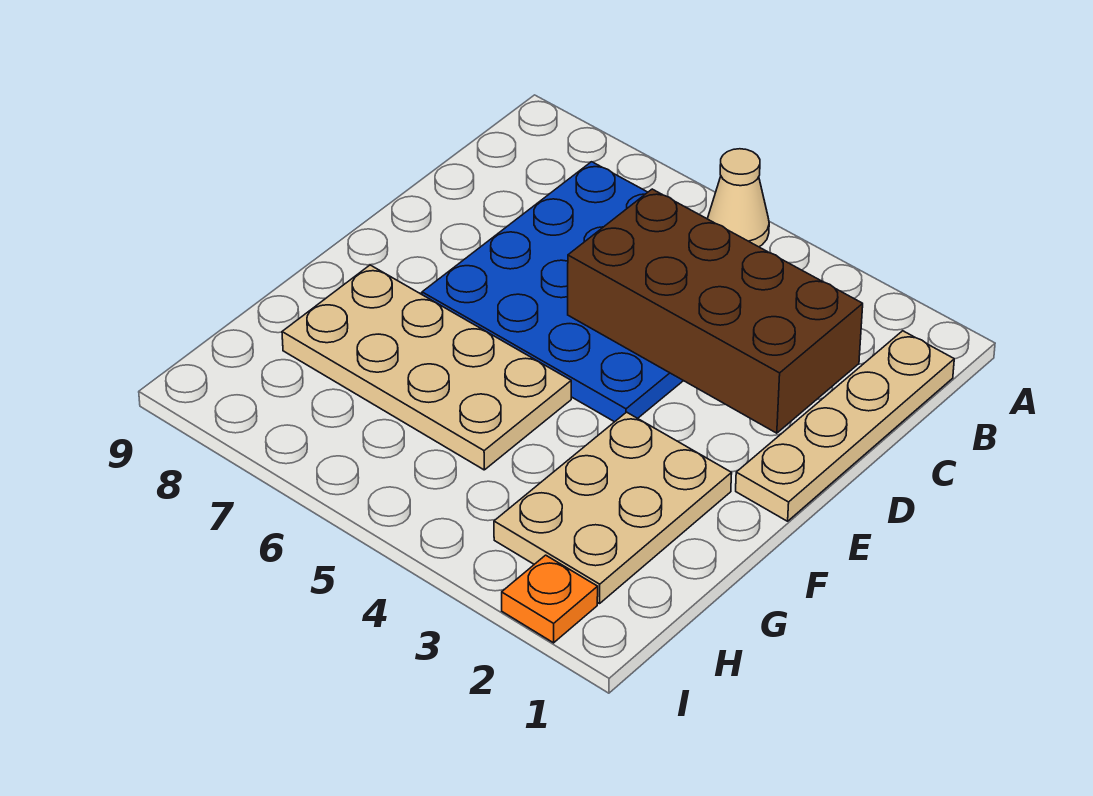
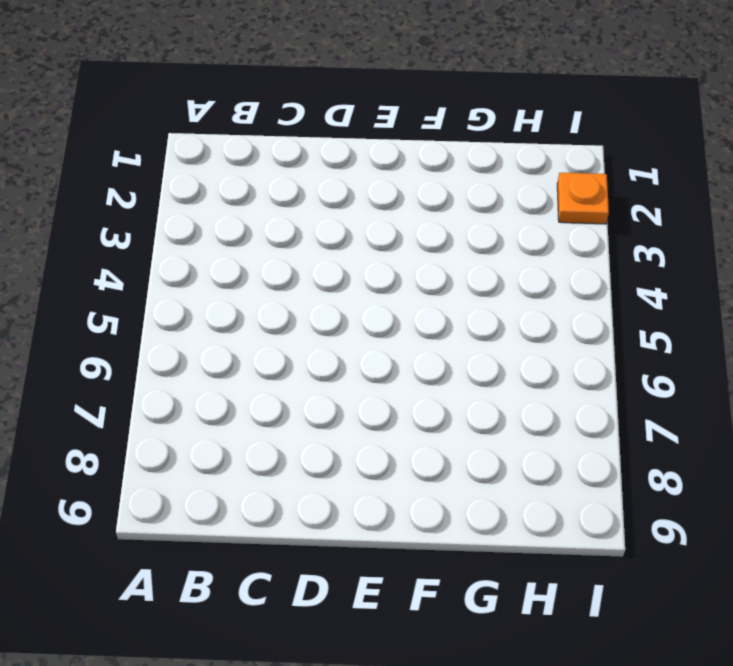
none -> tan cone A5 level 1
none -> tan plate B1:E1 level 1

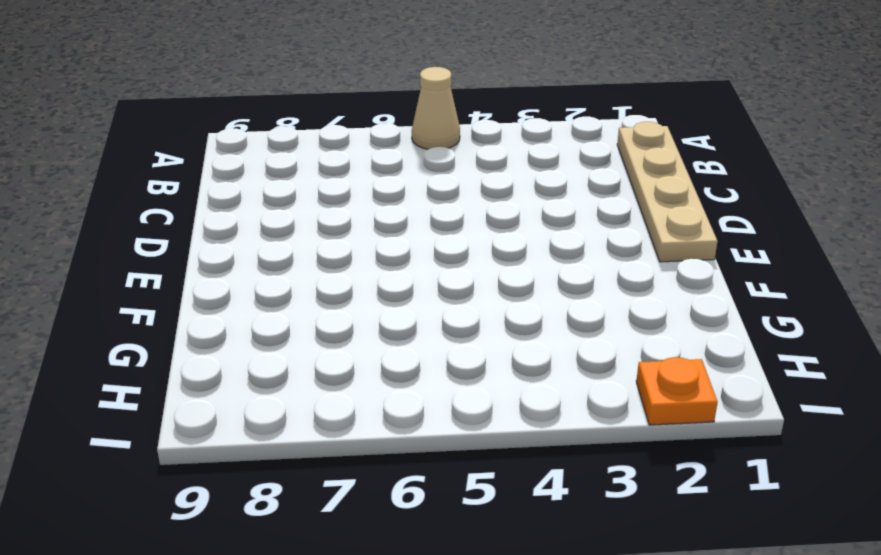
none -> blue plate B4:E7 level 1
none -> tan plate F2:H3 level 1

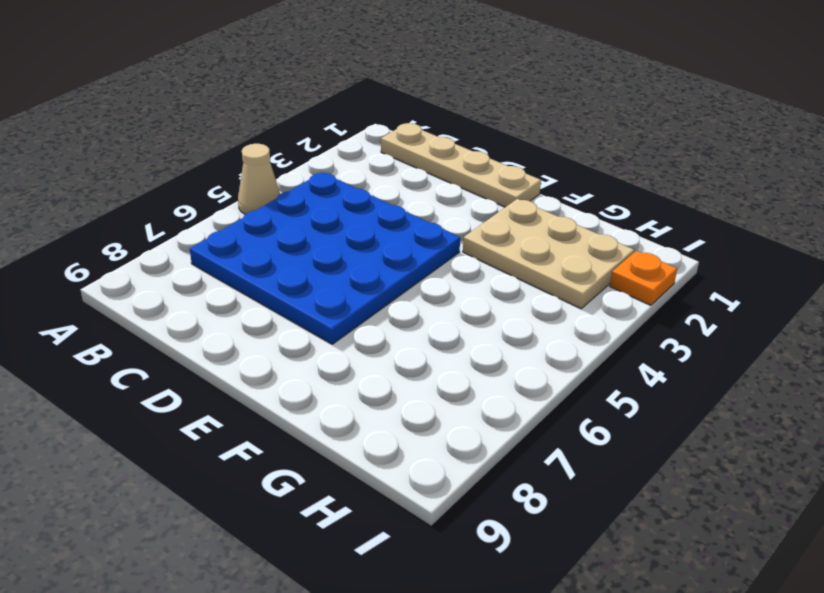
none -> tan plate F5:G8 level 1
none -> brown brick C2:D5 level 2

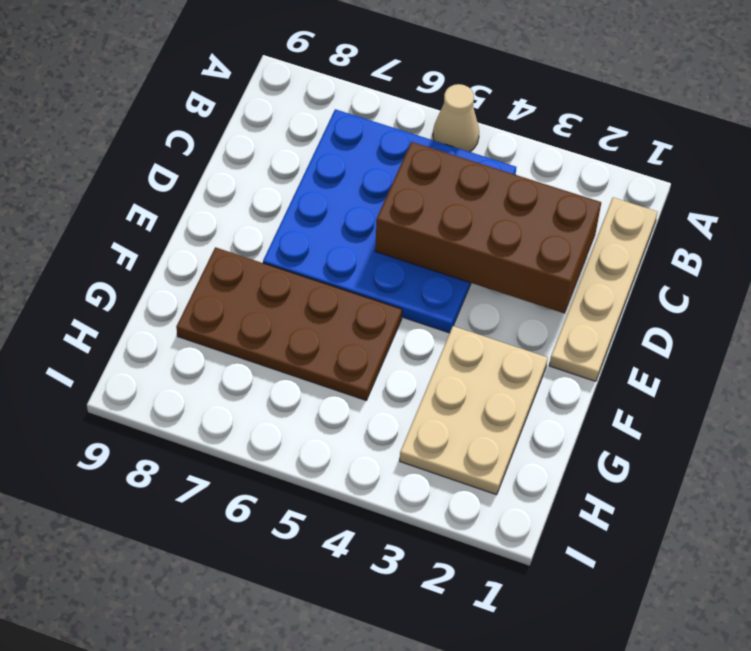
brown plate F5:G8 level 1 -> tan plate F5:G8 level 1
none -> orange plate I2 level 1

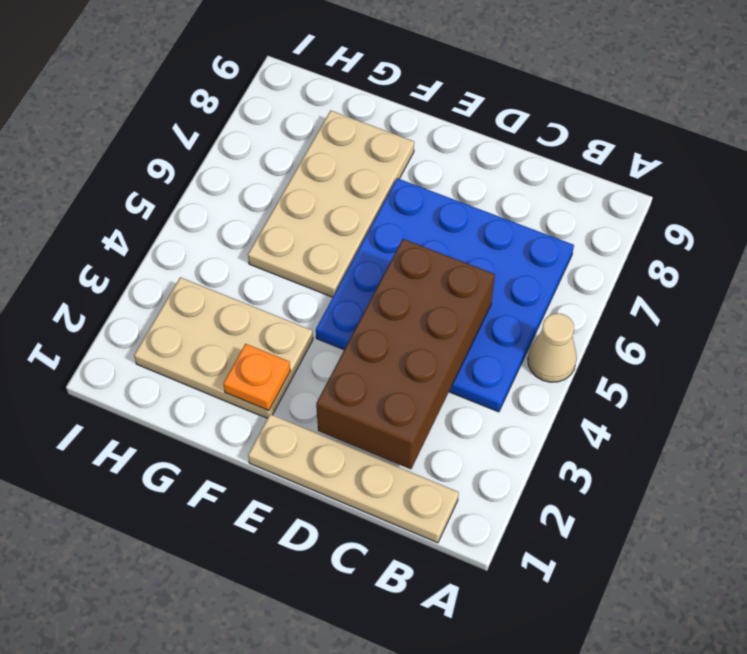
orange plate F2 level 2 -> orange plate I2 level 1

